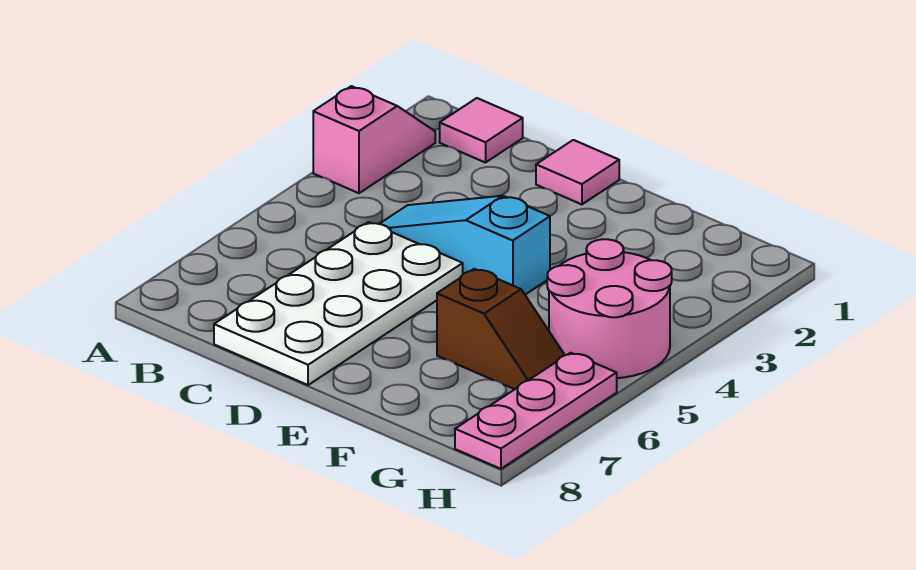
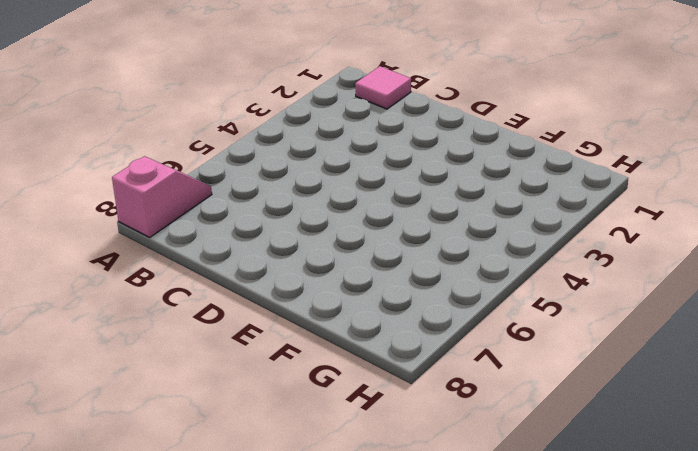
pink slope A7:A8 level 1 top 8 -> pink slope A2:A3 level 1 top 3
none -> cyan slope C4:E4 level 1 top E
none -> white plate C5:D8 level 1

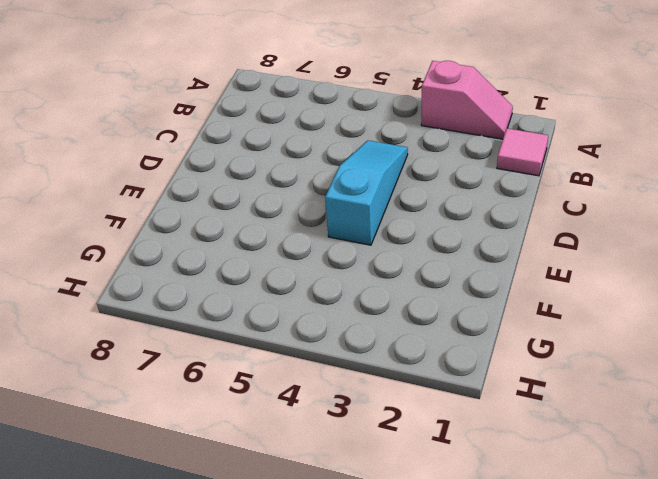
none -> white plate C5:D8 level 1
none -> pink tile D1 level 1

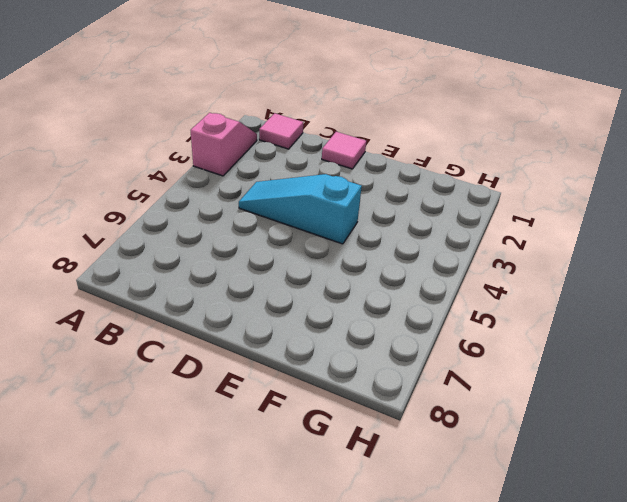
none -> white plate C5:D8 level 1
none -> brown slope F6:G6 level 1 top F

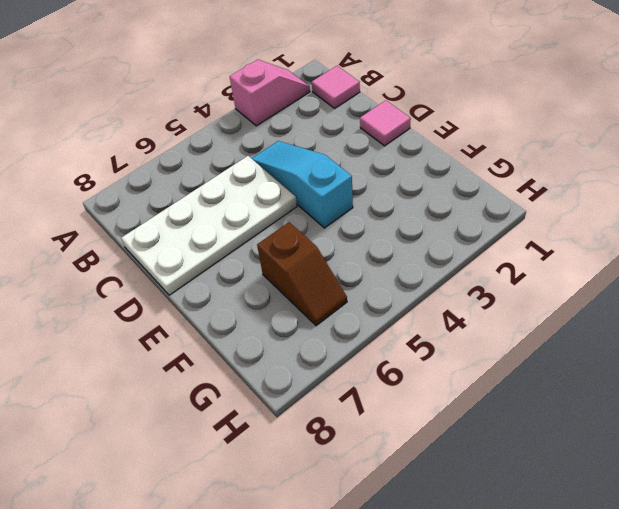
none -> pink round brick G4:H5 level 1
none -> pink plate H6:H8 level 1

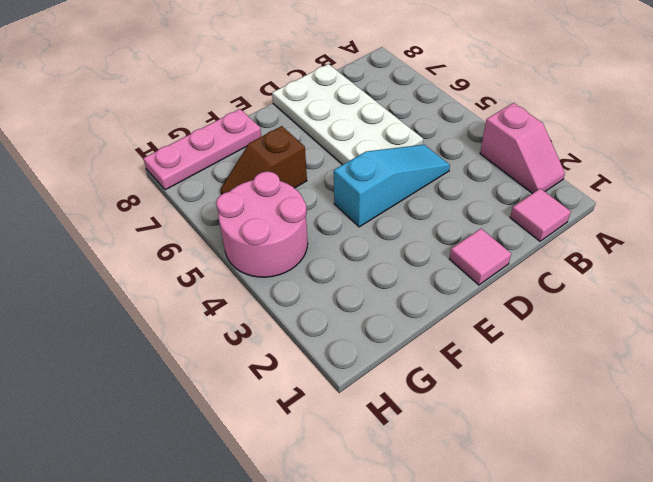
pink plate F8:H8 level 1 -> pink plate H6:H8 level 1

